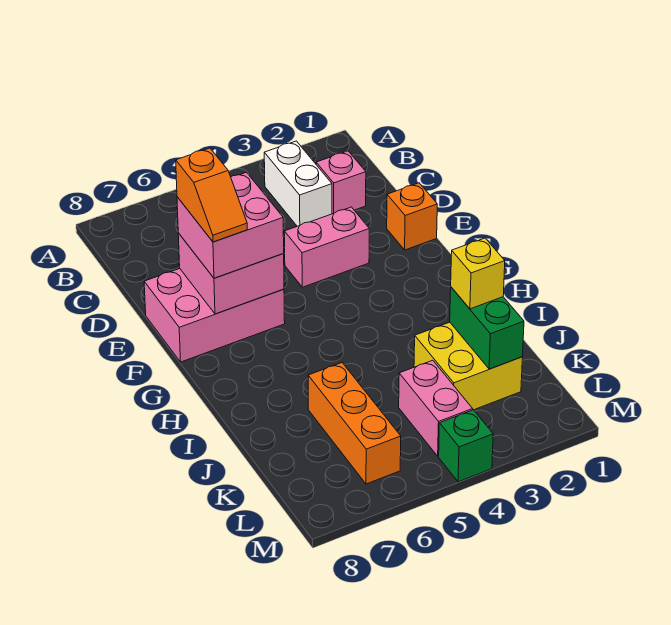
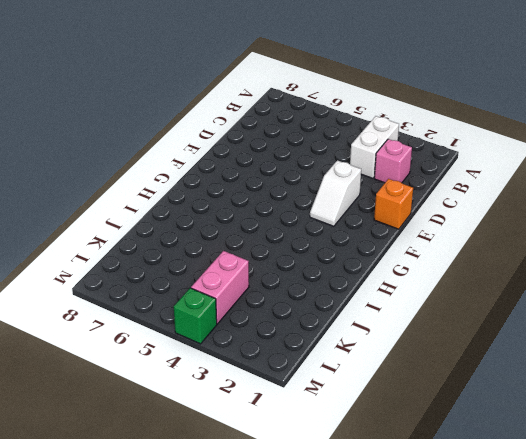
white slope E3:F3 level 1 top E -> pink brick E3:E4 level 1
none -> pink brick E6:F8 level 1
none -> yellow brick J2:K3 level 1
none -> orange brick J6:L6 level 1

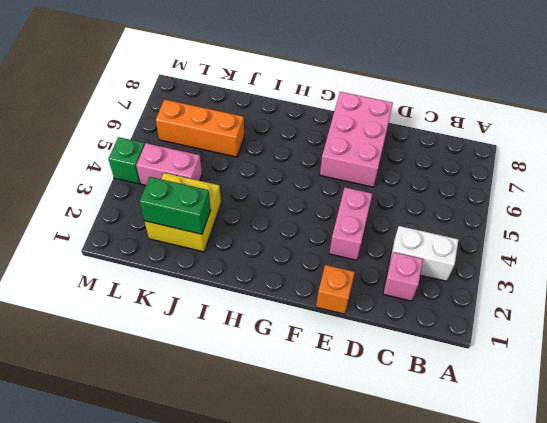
none -> pink brick E6:F7 level 2
none -> pink brick E6:F7 level 3
none -> yellow brick J2 level 3

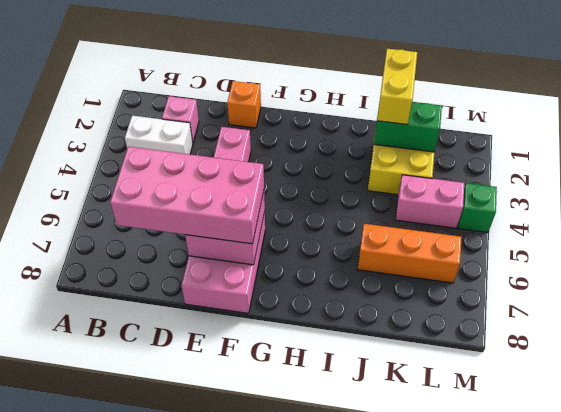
pink brick C6:F7 level 3 -> pink brick E6:F7 level 3
yellow brick J1:J2 level 3 -> yellow brick J2 level 3
none -> orange slope E7:F7 level 4 top E

